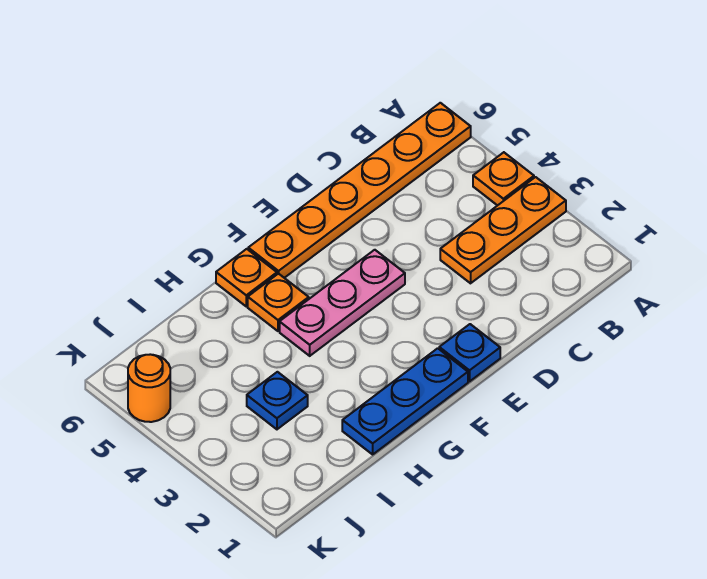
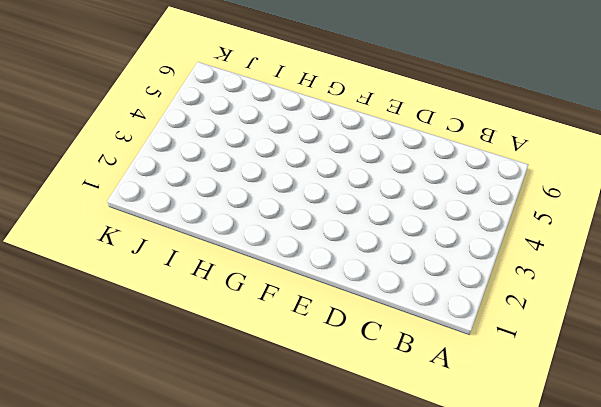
none -> orange plate A3:C3 level 1
none -> orange plate A4 level 1

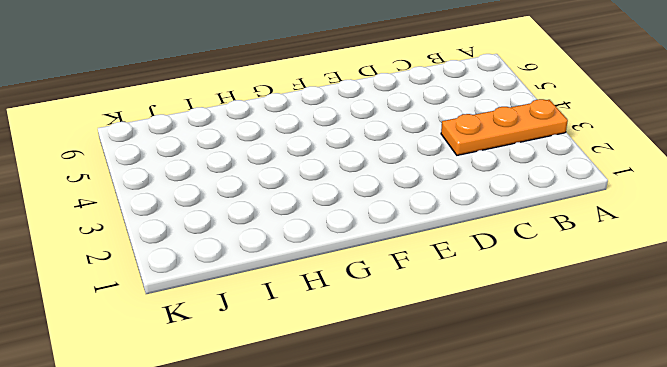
none -> orange plate A4 level 1
none -> orange plate A6:F6 level 1

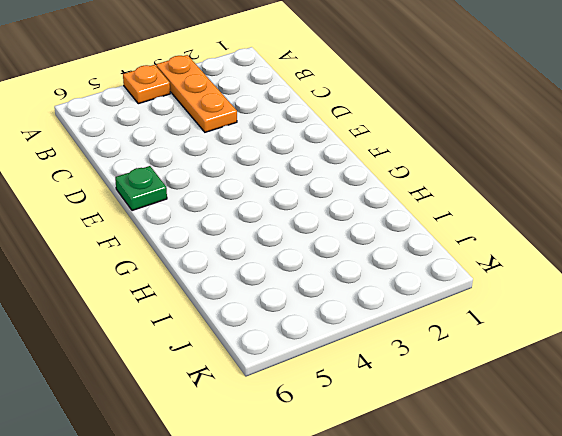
green plate E6 level 1 -> orange plate A6:F6 level 1
none -> blue plate E1 level 1
none -> pink plate E4:G4 level 1

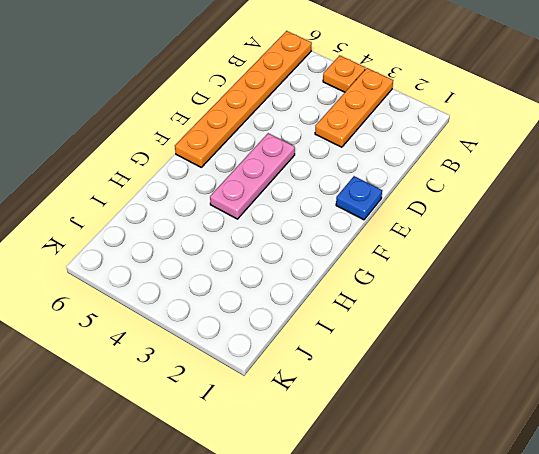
none -> blue plate F1:H1 level 1
none -> orange plate G5 level 1

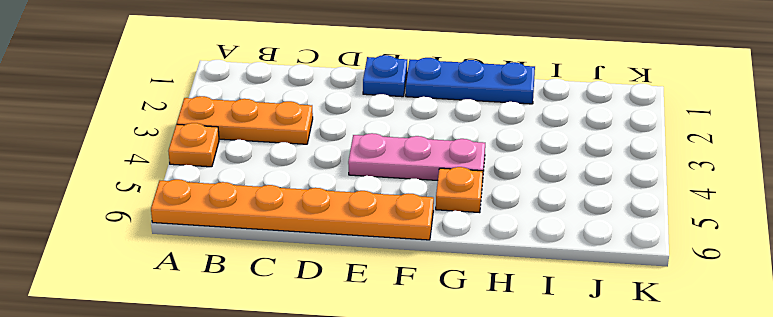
none -> orange plate G6 level 1
none -> blue plate I3 level 1

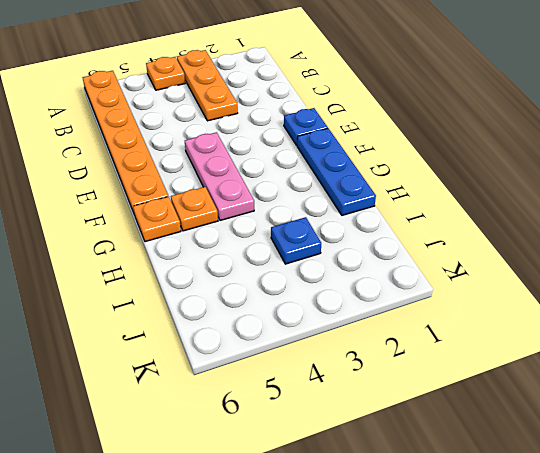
none -> orange round brick K5 level 1

